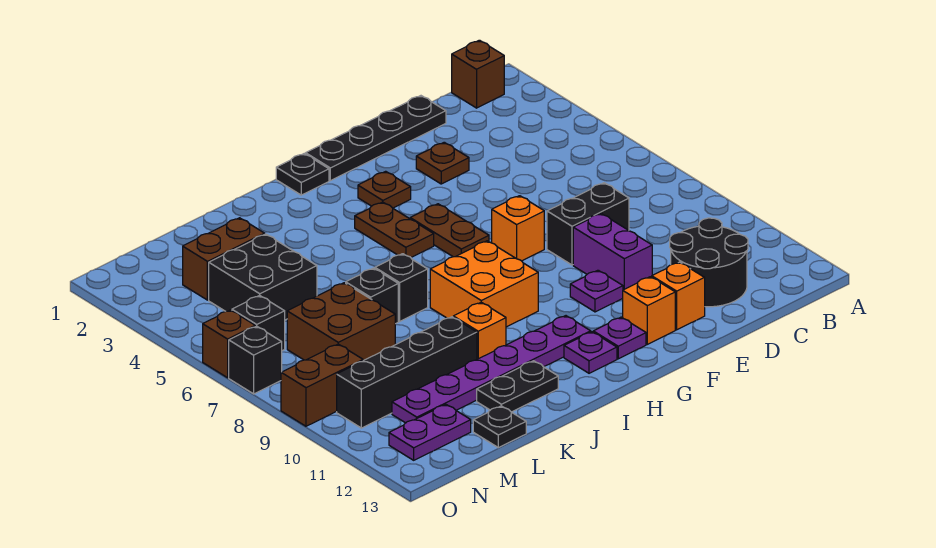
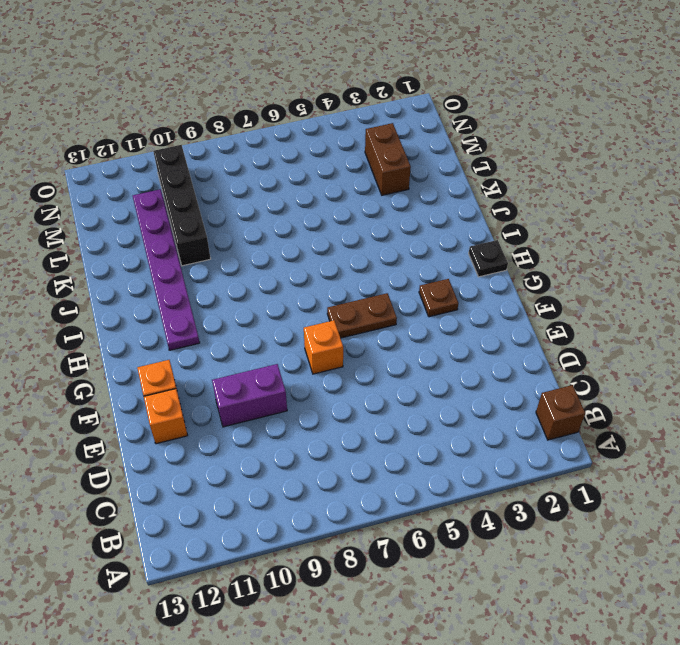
none -> black round brick C11:D12 level 1
none -> black plate D1:G1 level 1
none -> black brick D8:E8 level 1
none -> brown plate E3 level 1

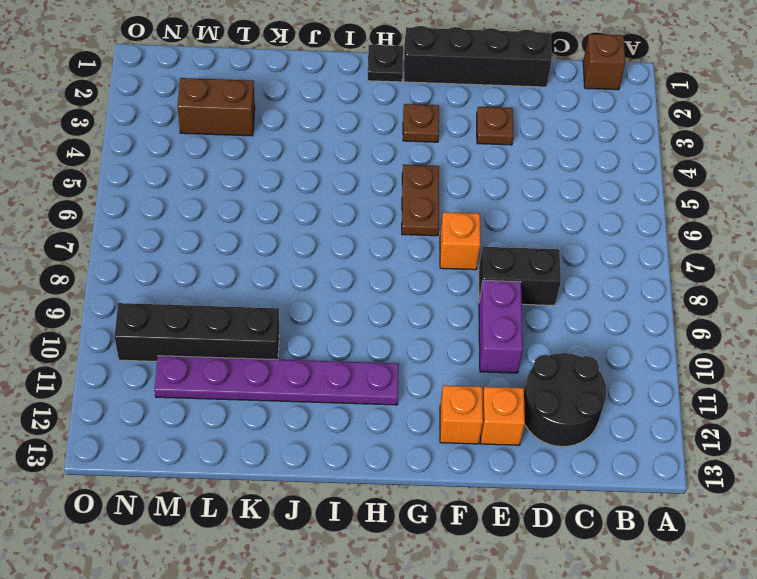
black brick D1:G1 level 1 -> black plate D1:G1 level 1
none -> purple plate F10 level 1
none -> purple plate G12 level 1
none -> brown plate H4:H5 level 1
none -> orange brick H8:I9 level 1

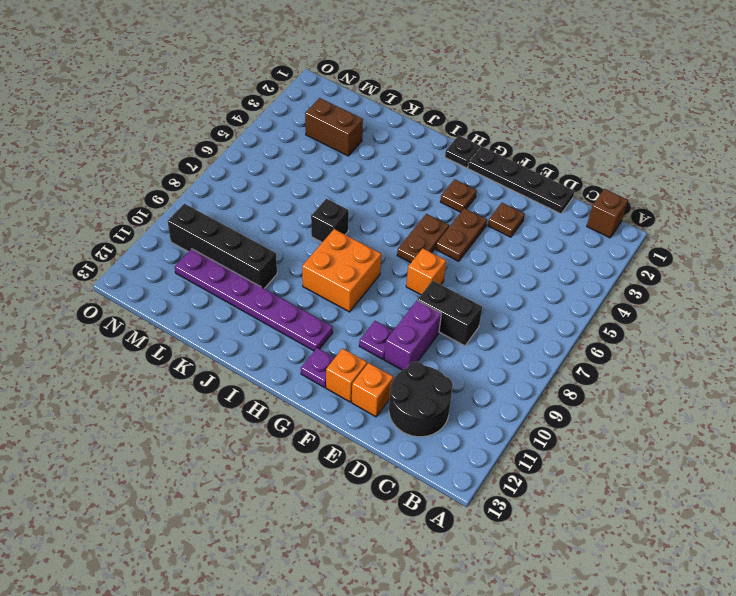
brown plate F4:F5 level 1 -> brown plate H4:H5 level 1
none -> purple plate H12 level 1
none -> orange brick J10 level 1
none -> black plate J12:K12 level 1
none -> black brick K7 level 1

